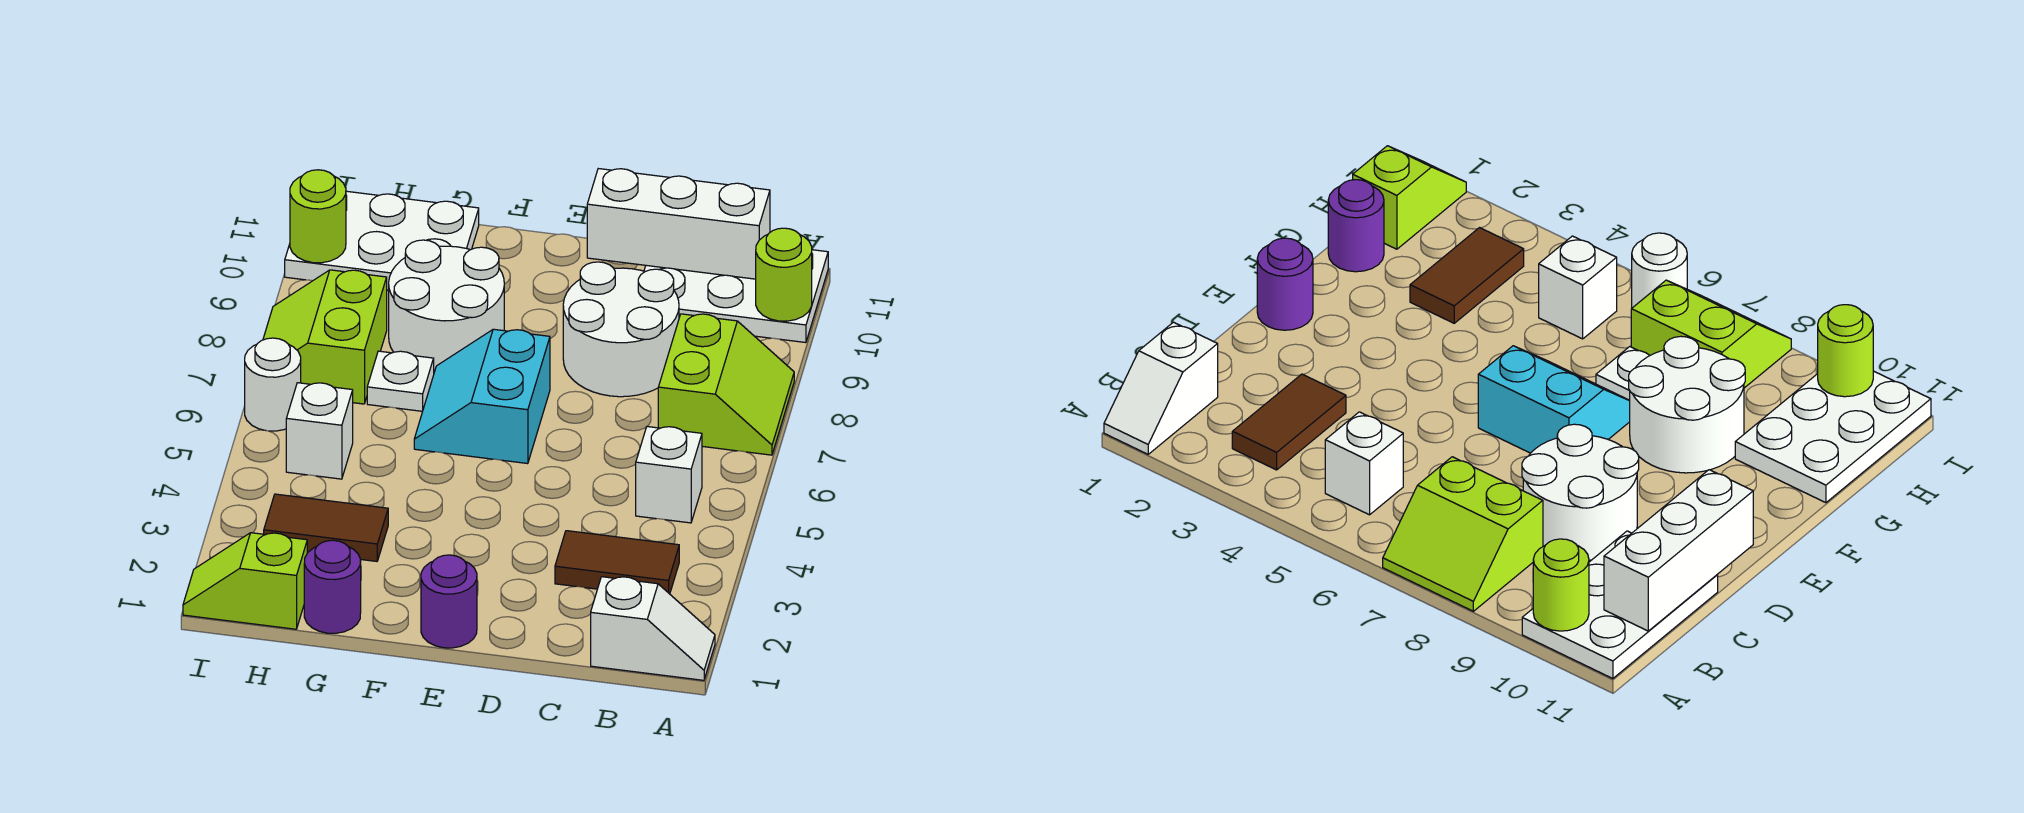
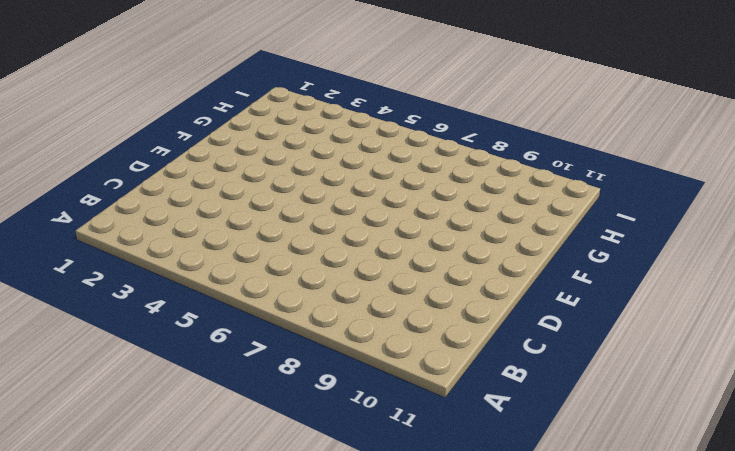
none -> white slope A1:B1 level 1 top B
none -> lime slope A7:B8 level 1 top B
none -> white plate A10:C11 level 1

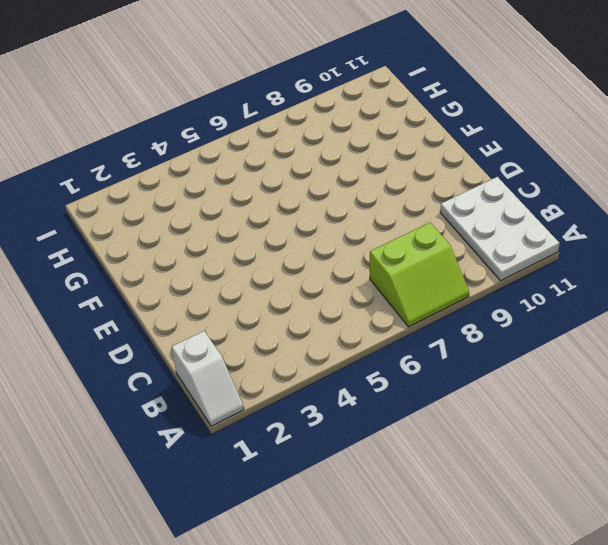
none -> brown tile B3:C3 level 1
none -> white brick B5 level 1
none -> white round brick C8:D9 level 1

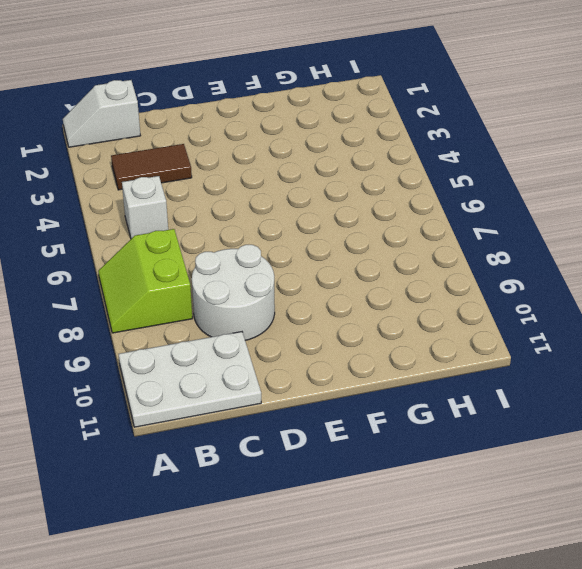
none -> purple round brick E1 level 1
none -> cyan slope E6:F7 level 1 top E
none -> white round brick F8:G9 level 1

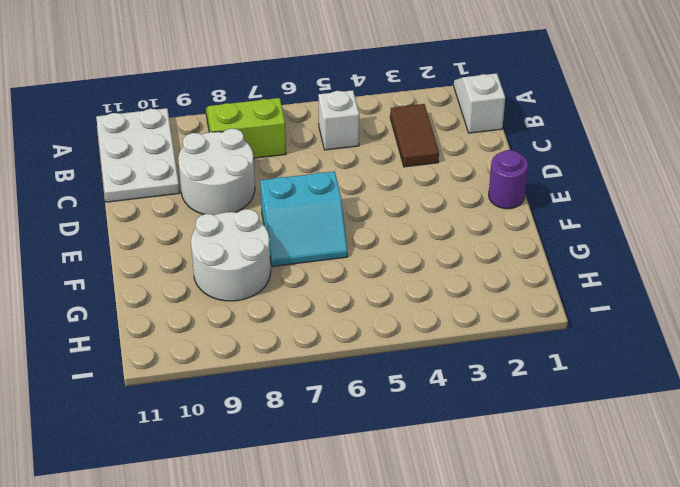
none -> purple round brick G1 level 1
none -> brown tile G3:H3 level 1
none -> white plate G7 level 1

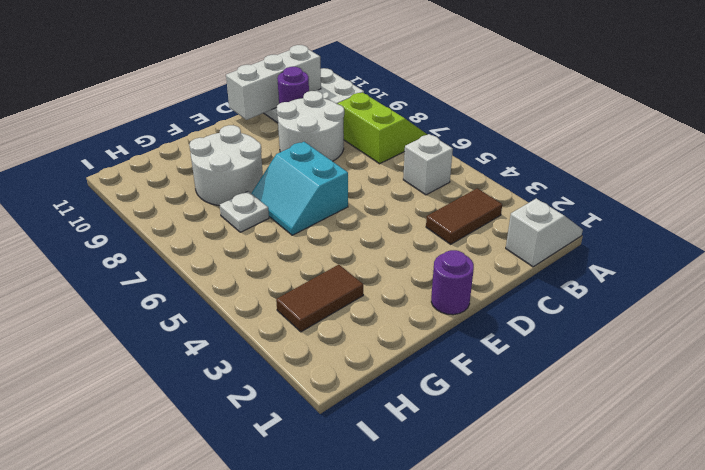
purple round brick C10 level 2 -> purple round brick G1 level 1
none -> white plate G10:I11 level 1
none -> lime slope H1:I1 level 1 top H
none -> white brick H5 level 1

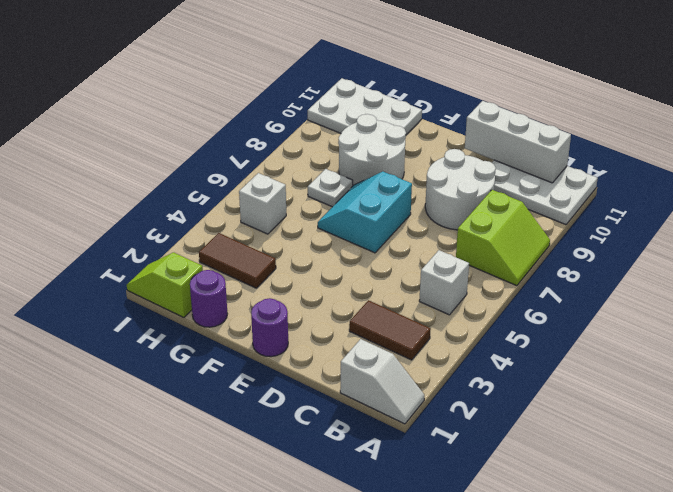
none -> lime slope H7:I8 level 1 top H
none -> white round brick I6 level 1
none -> lime round brick A10 level 2

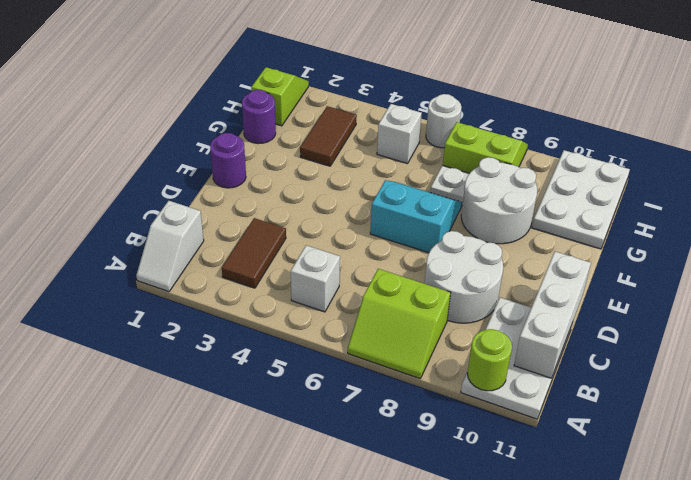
none -> lime round brick I10 level 2

